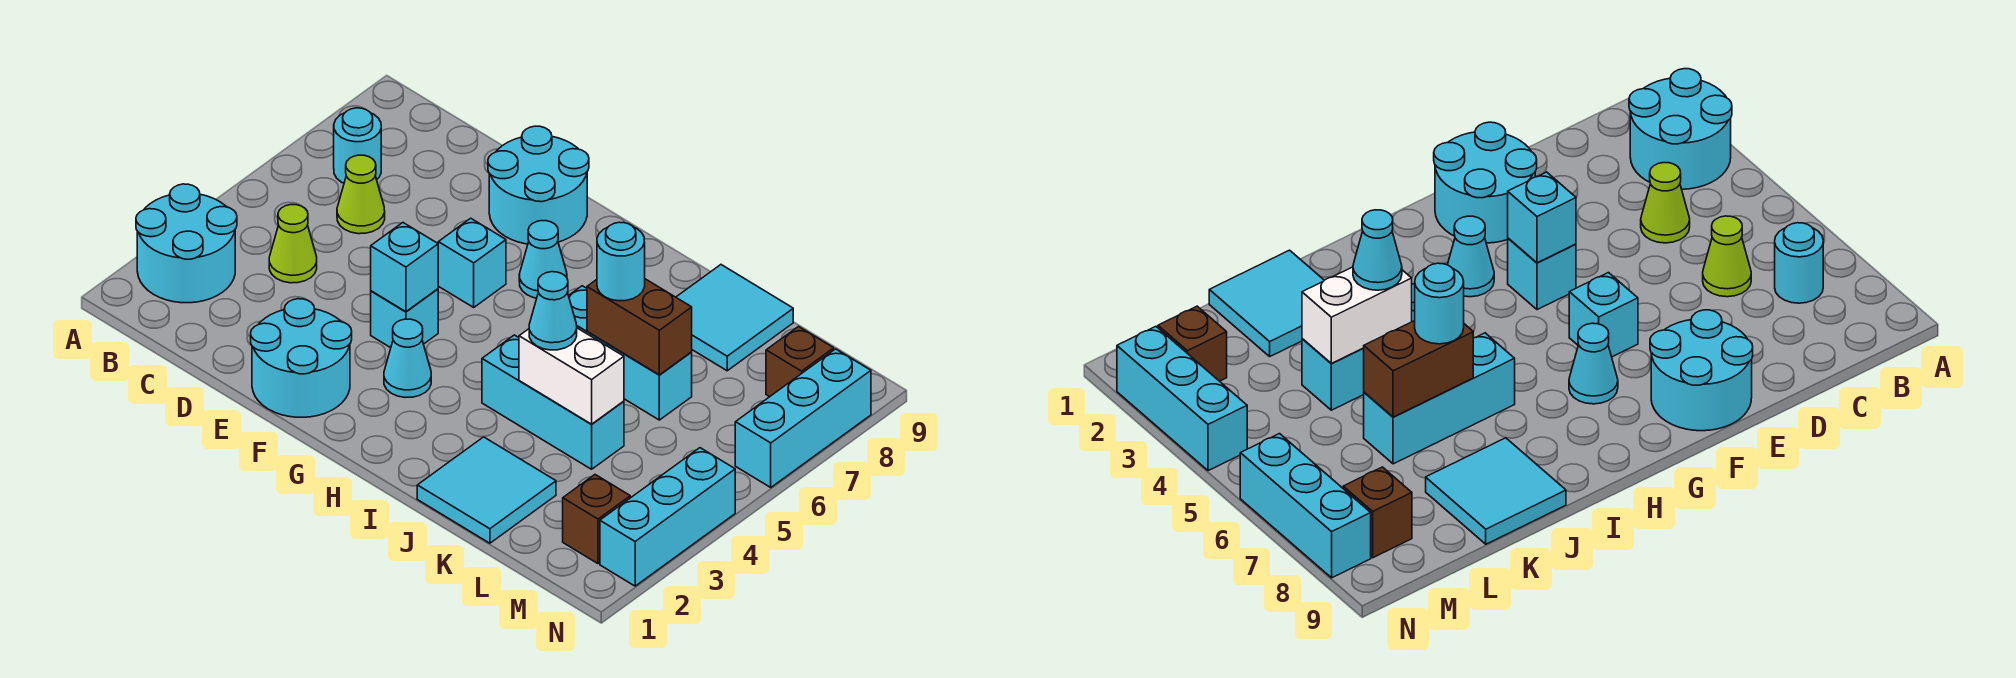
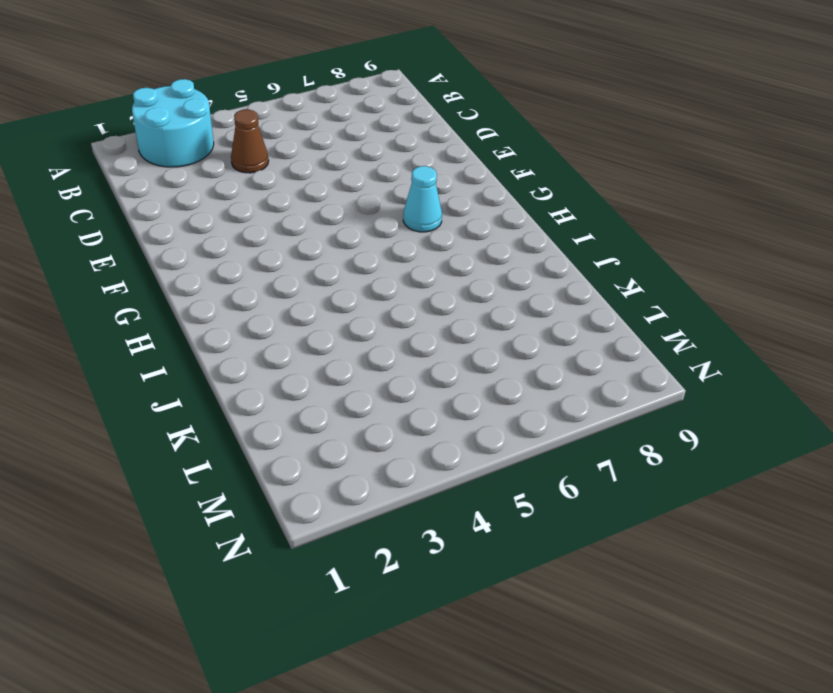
brown cone C4 level 1 -> lime cone C4 level 1
none -> cyan round brick B7 level 1
none -> lime cone C6 level 1
none -> cyan round brick E1:F2 level 1

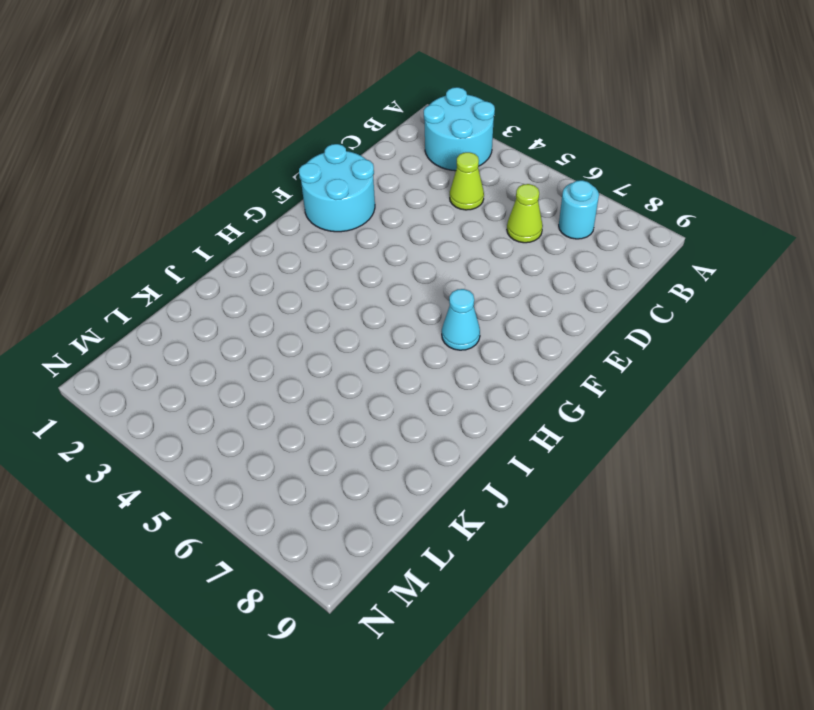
none -> cyan round brick E8:F9 level 1
none -> cyan brick F4 level 1
none -> cyan brick F6 level 1

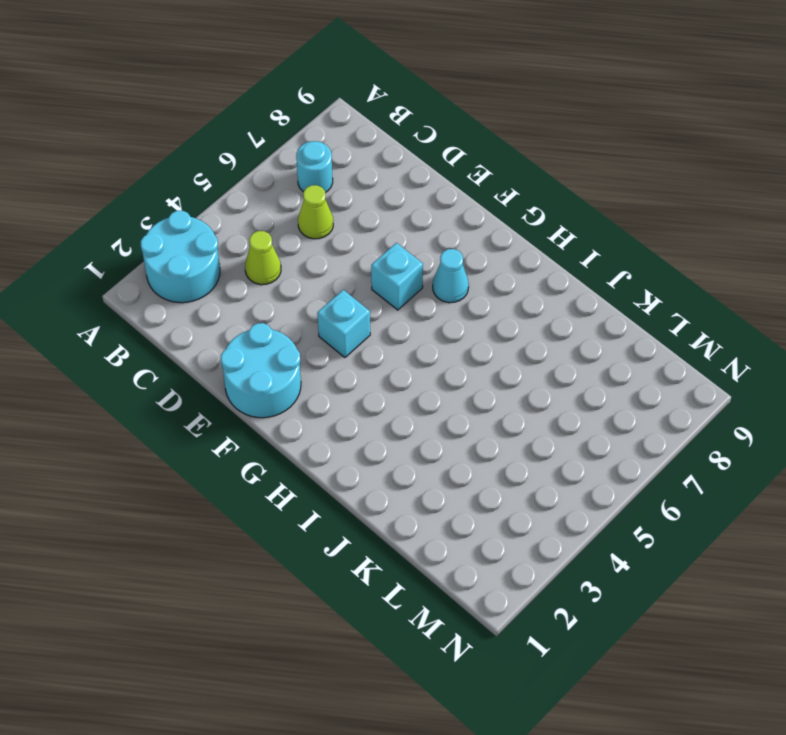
none -> cyan round brick E8:F9 level 1
none -> cyan cone G3 level 1
none -> cyan brick I4:K4 level 1

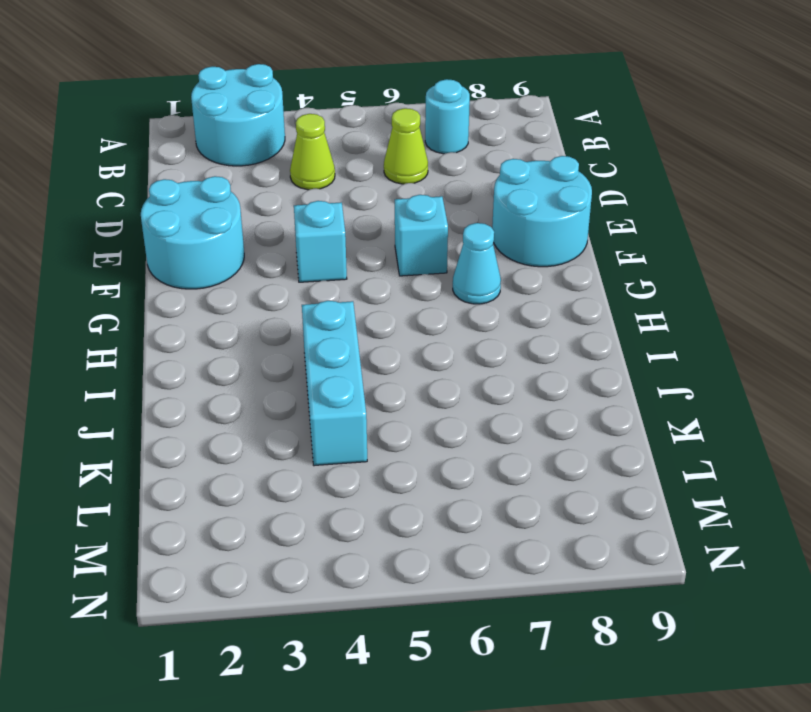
none -> cyan cone G3 level 1
none -> cyan brick I6:K6 level 1
none -> cyan tile J1:K2 level 1

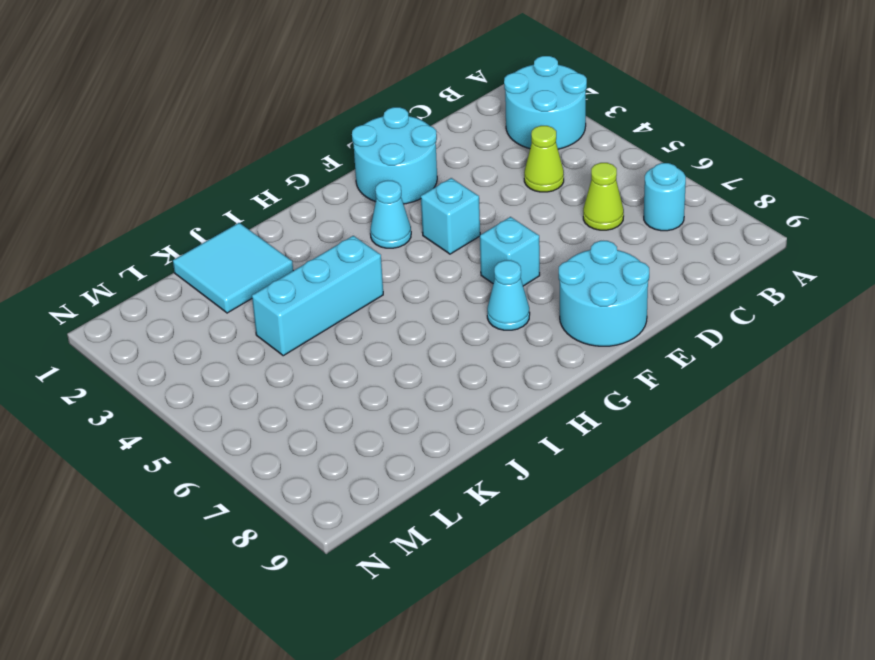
none -> cyan brick I6:K6 level 1
none -> cyan tile J8:K9 level 1
none -> brown brick M2 level 1

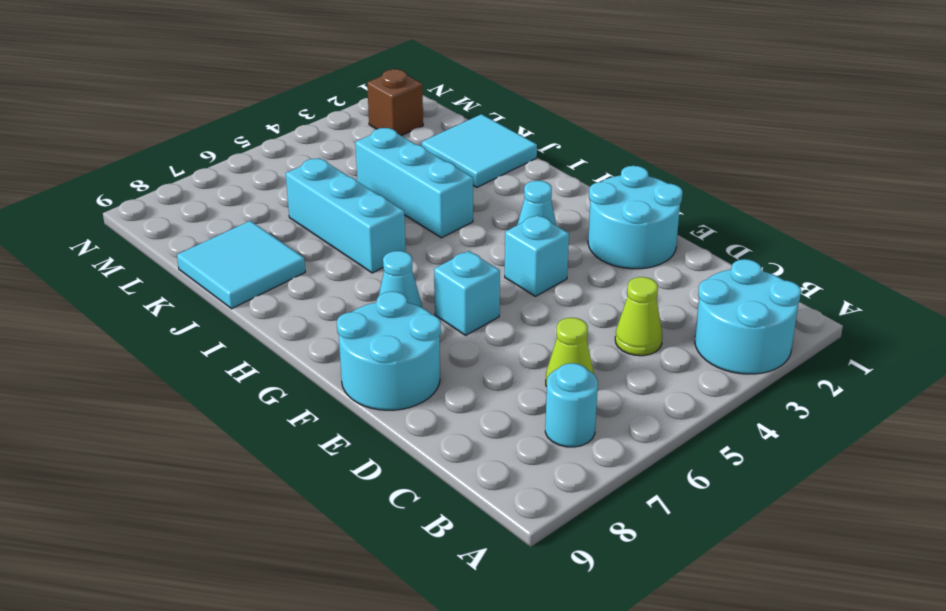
none -> brown brick M8 level 1
none -> cyan brick N2:N4 level 1
none -> cyan brick N6:N8 level 1

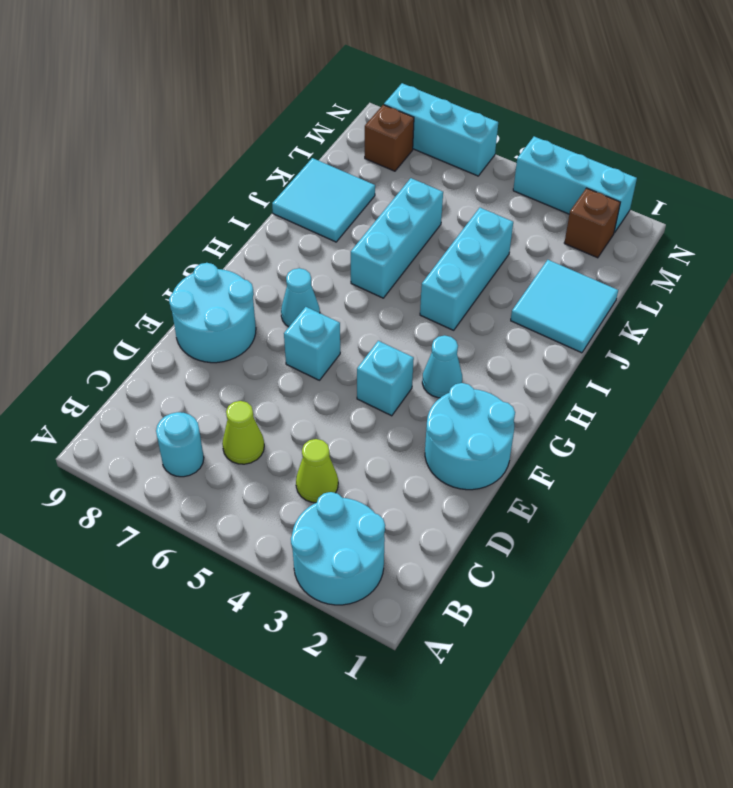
none -> cyan brick F4 level 2
none -> white brick J4:K4 level 2
none -> brown brick J6:K6 level 2

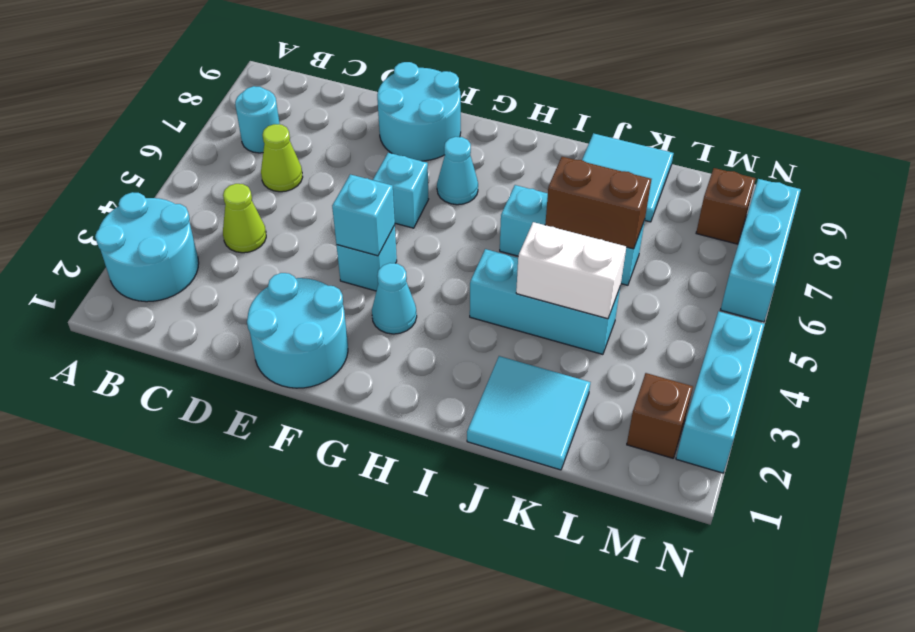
none -> cyan cone J4 level 3
none -> cyan round brick J6 level 3

